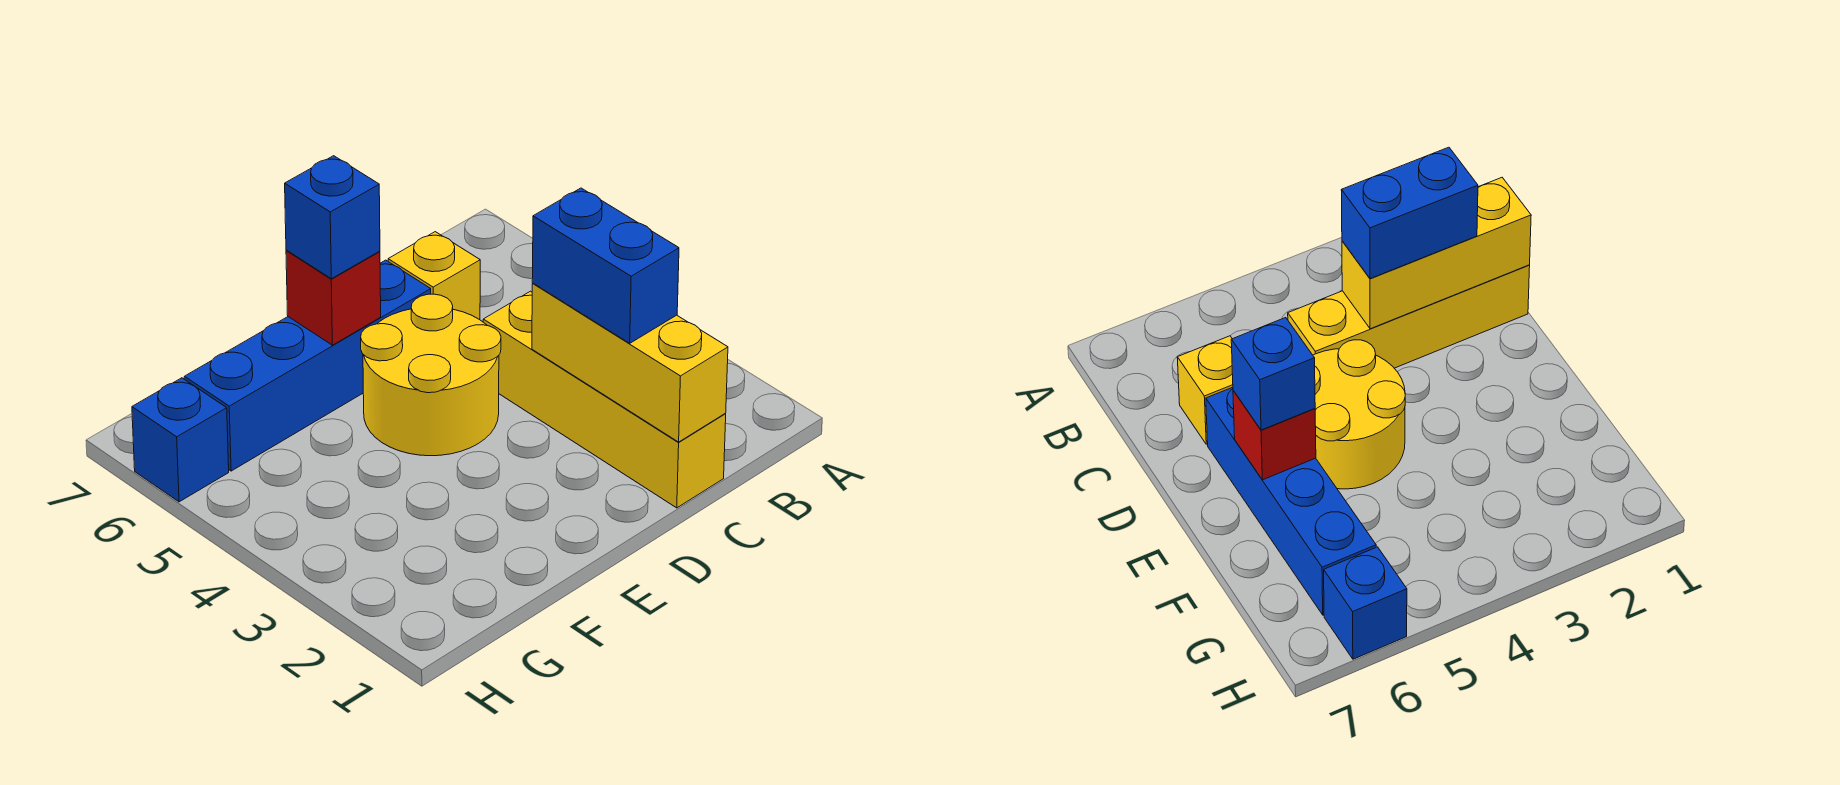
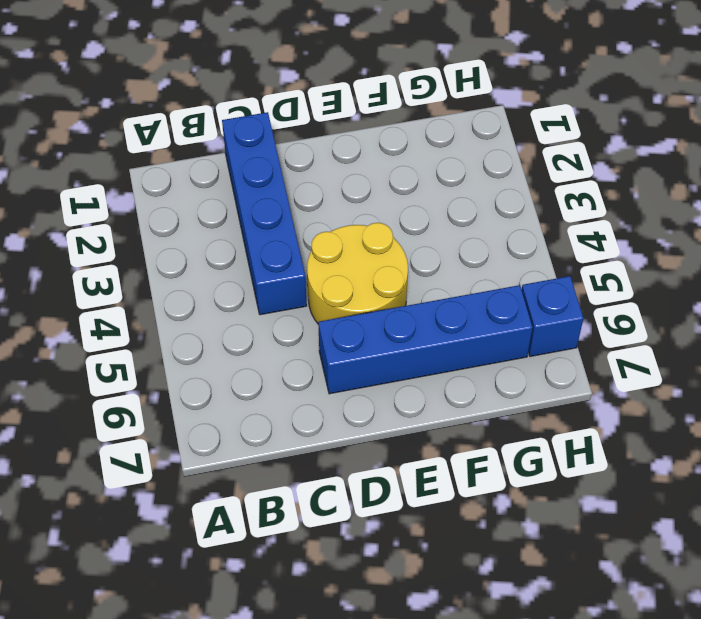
blue brick C1:C4 level 1 -> yellow brick C1:C4 level 1
none -> yellow brick C6 level 1
none -> yellow brick C1:C3 level 2

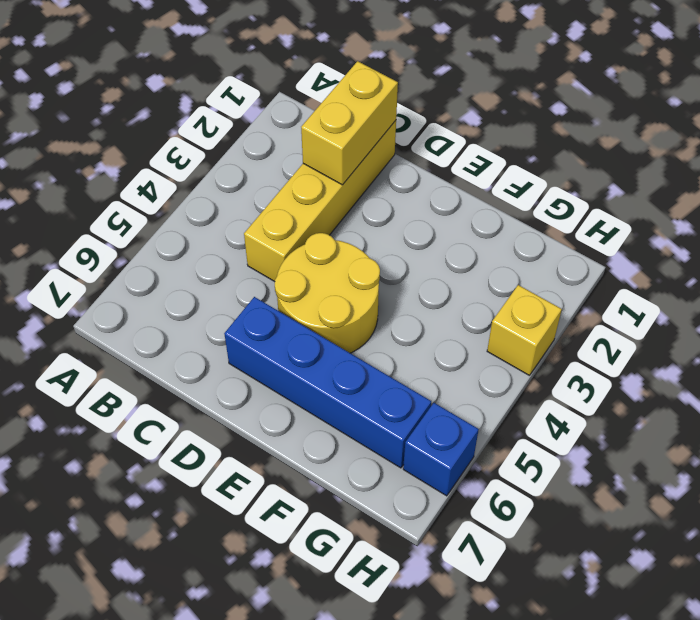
yellow brick C1:C2 level 2 -> yellow brick C1:C3 level 2
yellow brick H3 level 1 -> yellow brick C6 level 1
none -> red brick E6 level 2
none -> blue brick C2:C3 level 3

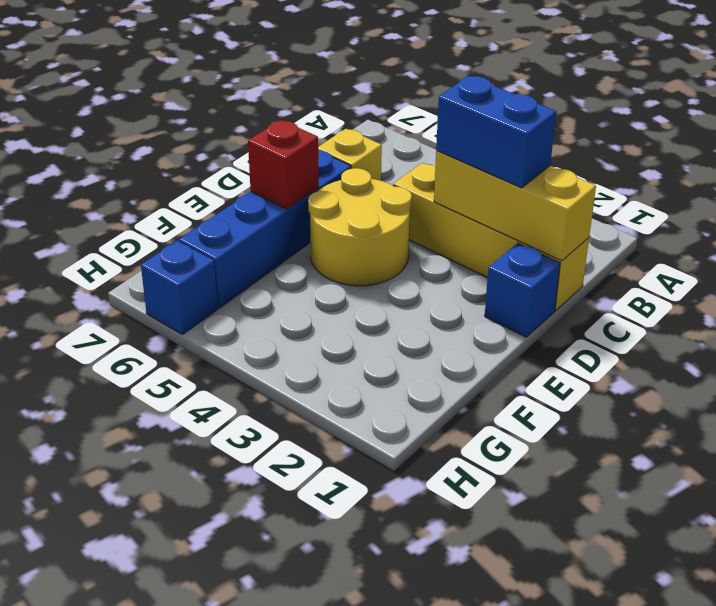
blue brick D1 level 1 -> blue brick E6 level 3

